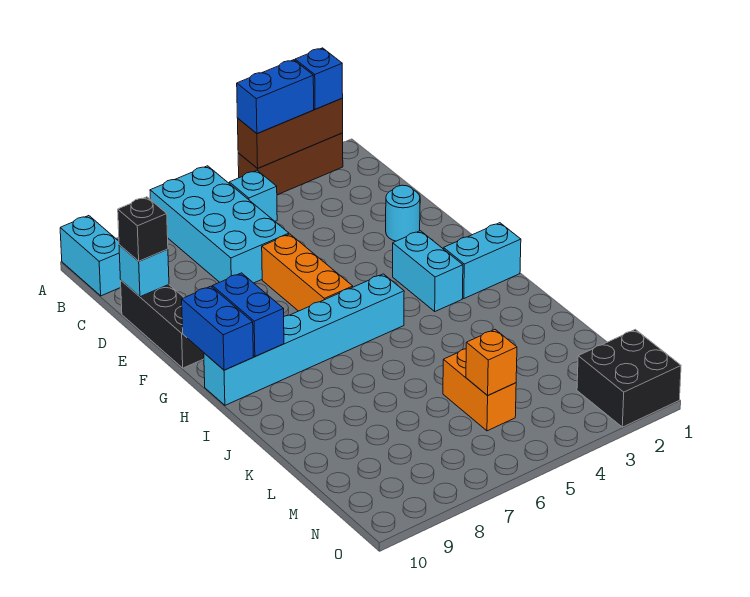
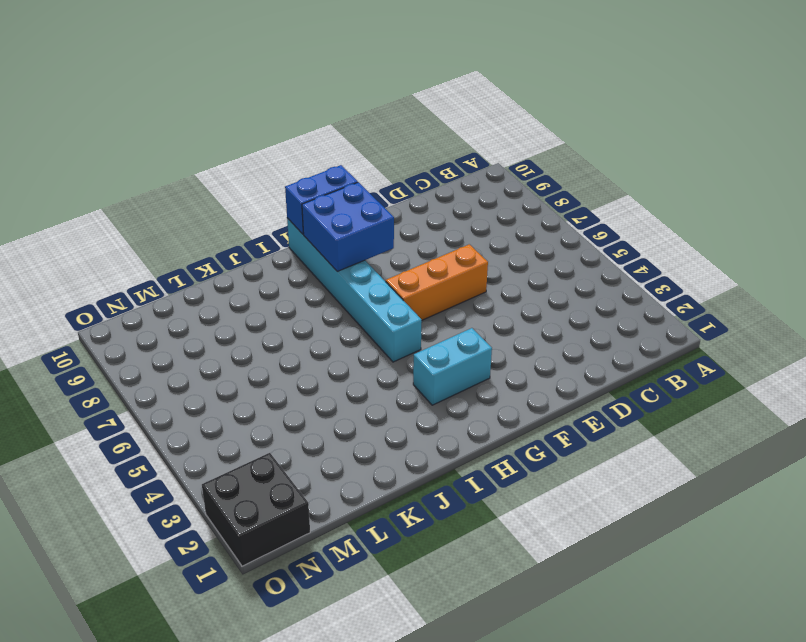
blue brick G8:H9 level 2 -> blue brick G9:H9 level 2
none -> brown brick A2:A4 level 1
none -> cyan brick A6:D7 level 1
none -> cyan brick A10:B10 level 1

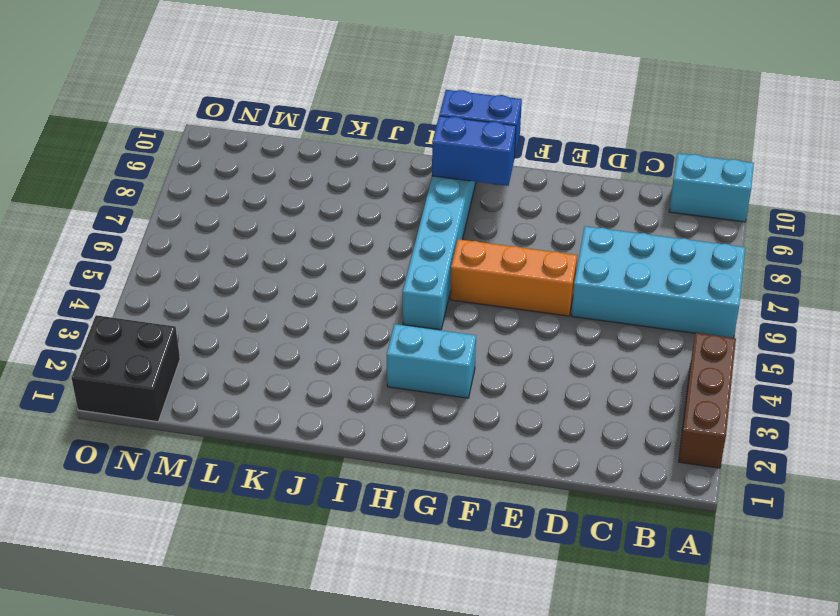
none -> cyan brick B5 level 1
none -> black brick D10:F10 level 1
none -> cyan round brick E2 level 1

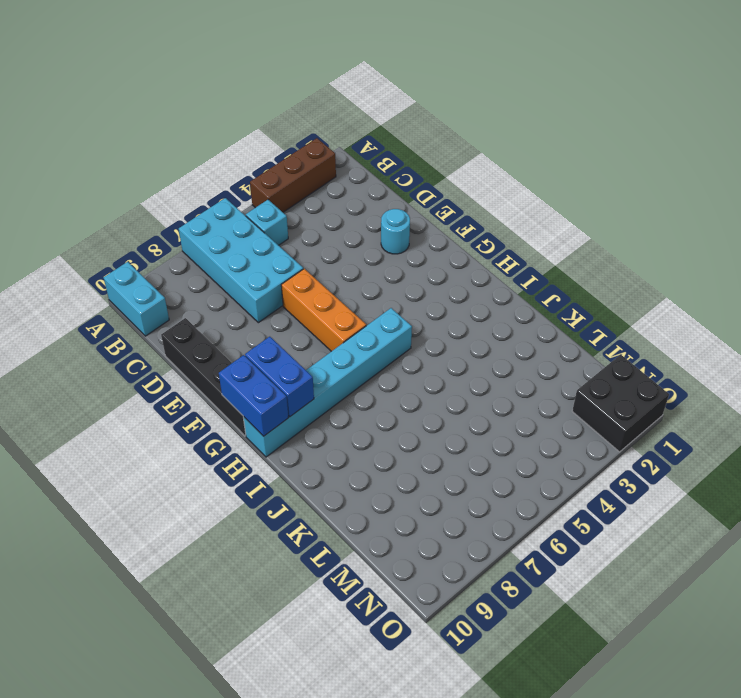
black brick D10:G10 level 1 -> black brick D10:F10 level 1
none -> cyan brick G3:H3 level 1
none -> cyan brick H1:H2 level 1
none -> orange brick L5:M5 level 1

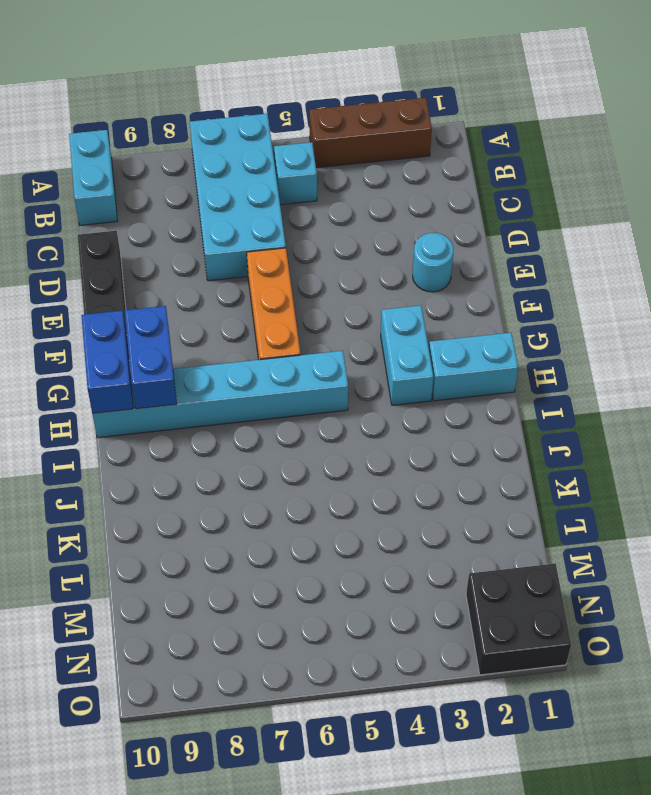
none -> orange brick L5:M5 level 1
none -> brown brick A2:A4 level 2
none -> cyan brick D10 level 2

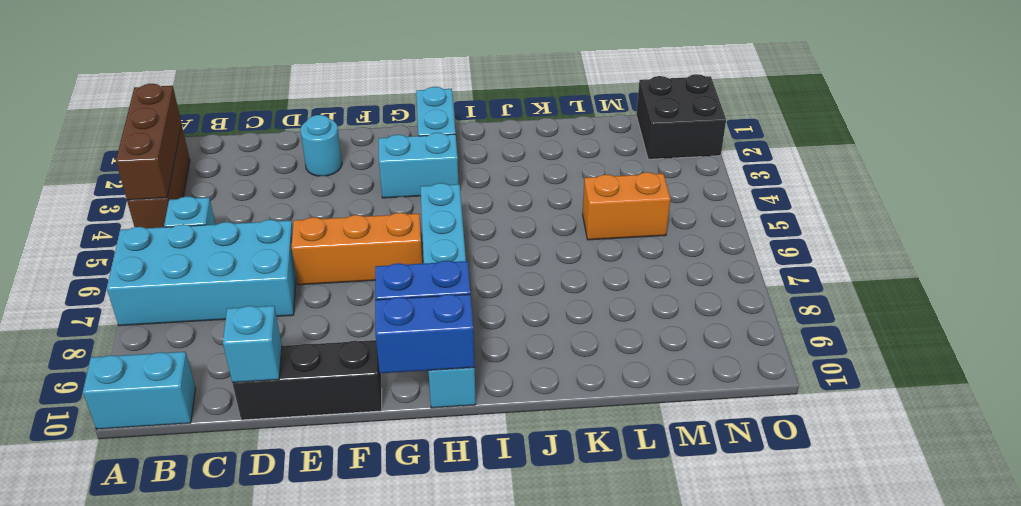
none -> orange brick M5 level 2
none -> blue brick A2 level 3
none -> blue brick A3:A4 level 3

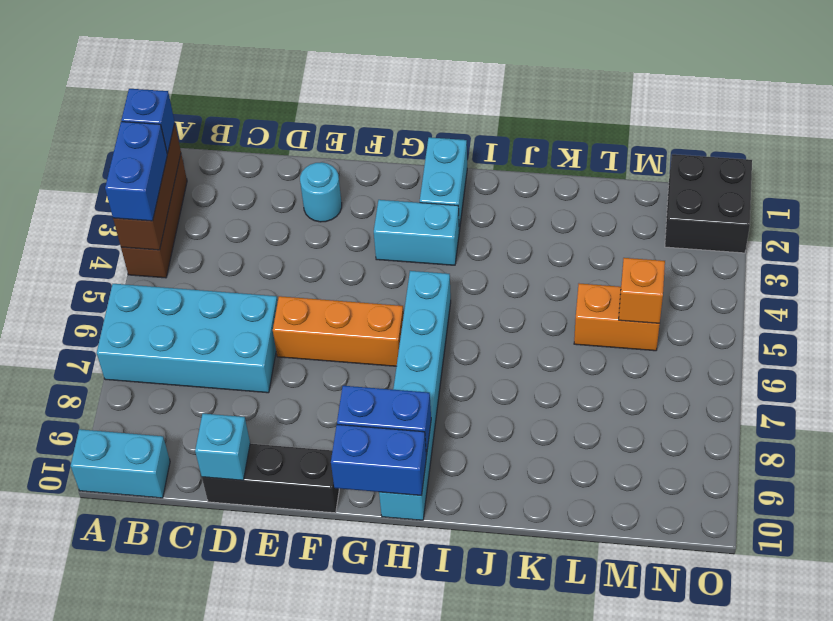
none -> cyan brick B5 level 1
none -> black brick D10 level 3

